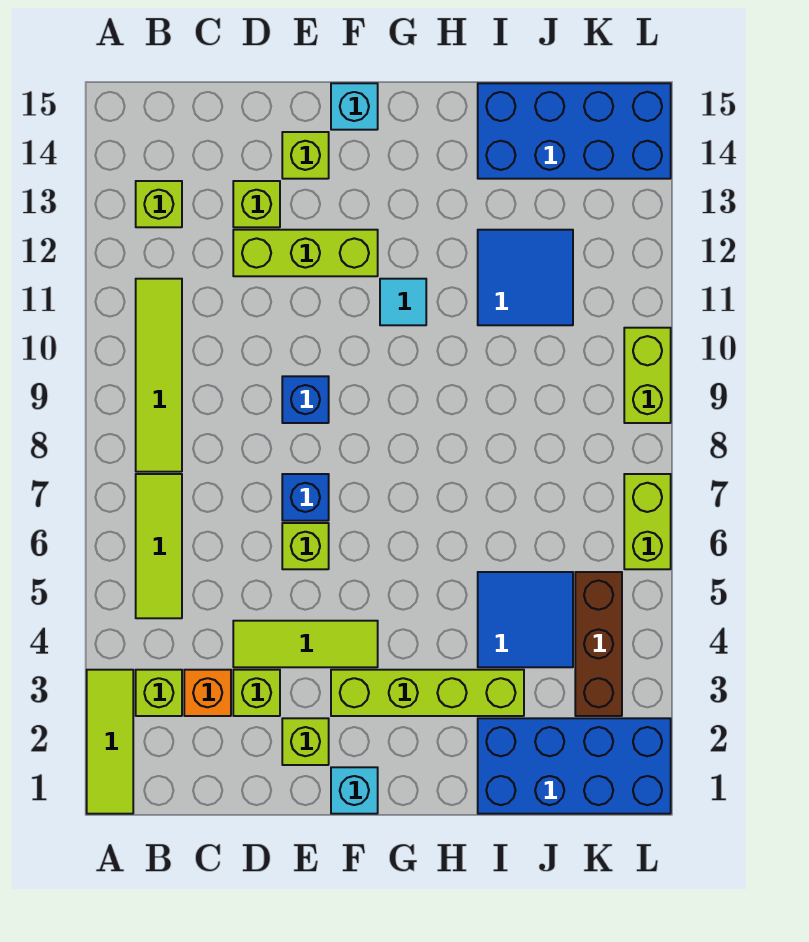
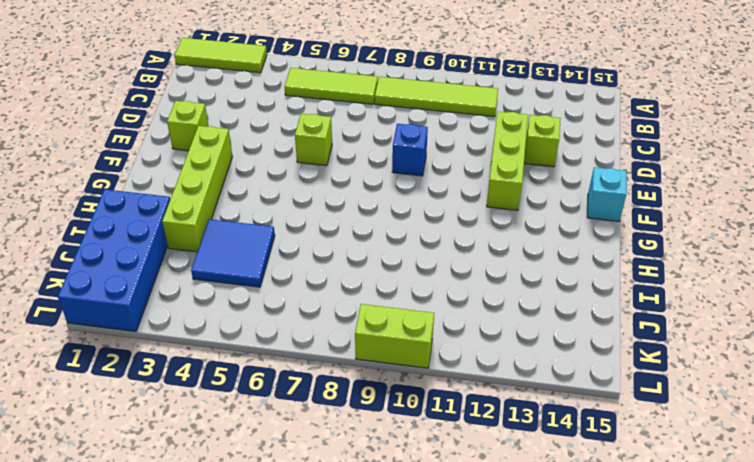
none -> lime brick B3 level 1
none -> lime brick B13 level 1
none -> orange brick C3 level 1

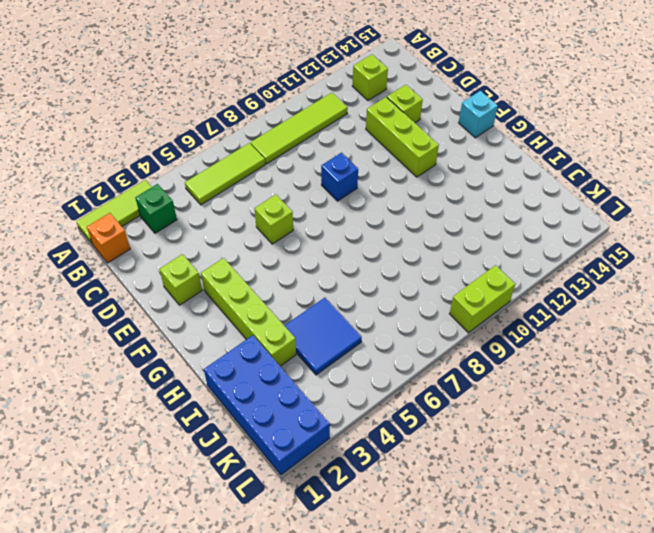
orange brick B1 level 1 -> orange brick C3 level 1
green brick B3 level 1 -> lime brick B3 level 1
none -> lime brick D3 level 1
none -> lime tile D4:F4 level 1
none -> blue brick E7 level 1

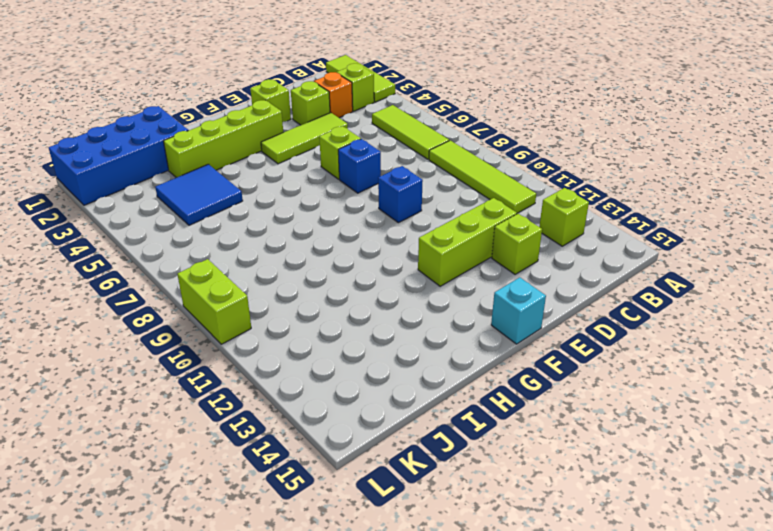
none -> lime brick E14 level 1
none -> cyan brick F1 level 1
none -> cyan tile G11 level 1

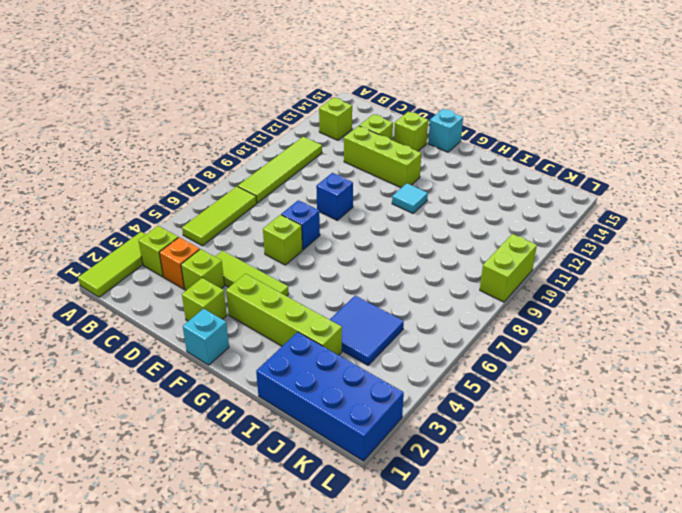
none -> blue tile I11:J12 level 1
none -> blue brick I14:L15 level 1
none -> brown brick K3:K5 level 1

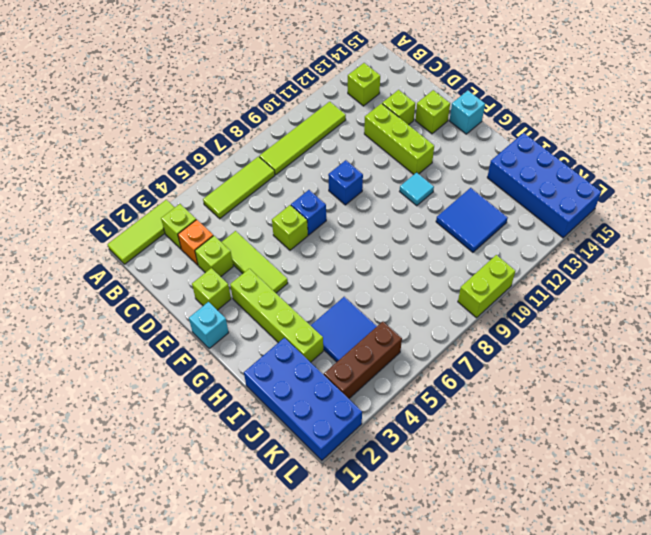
none -> lime brick L6:L7 level 1

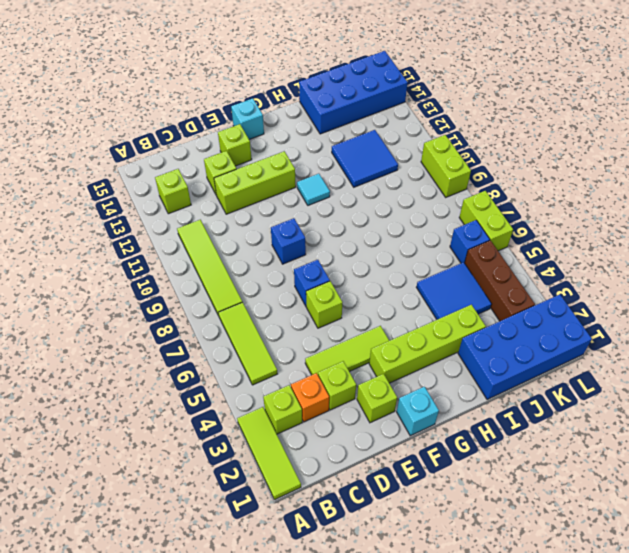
blue brick K6 level 1 -> none

